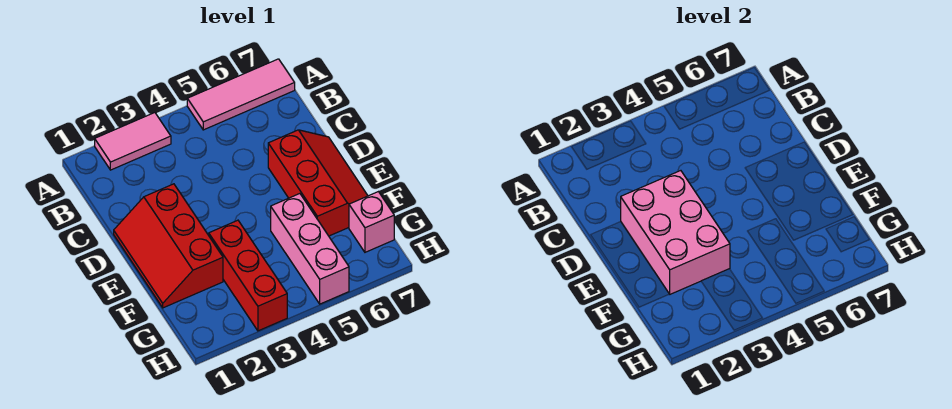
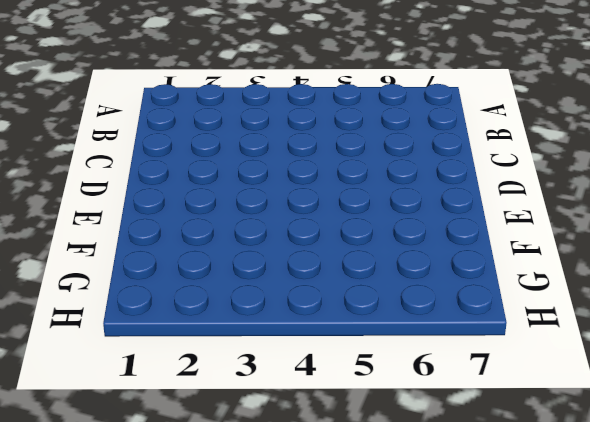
none -> pink tile A2:A3 level 1
none -> pink tile A5:A7 level 1

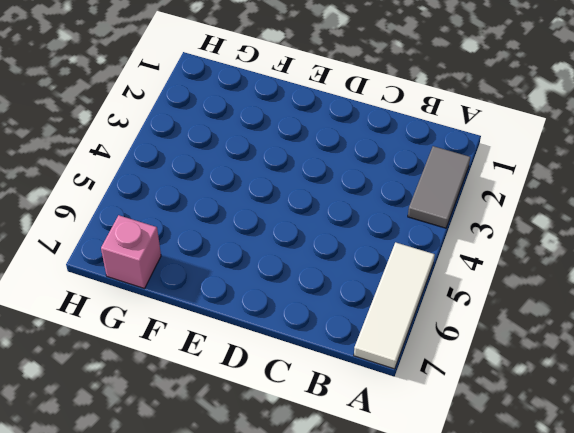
grey tile A2:A3 level 1 -> pink tile A2:A3 level 1
white tile A5:A7 level 1 -> pink tile A5:A7 level 1
none -> red slope D1:F2 level 1 top 2
none -> red slope D6:F7 level 1 top 6

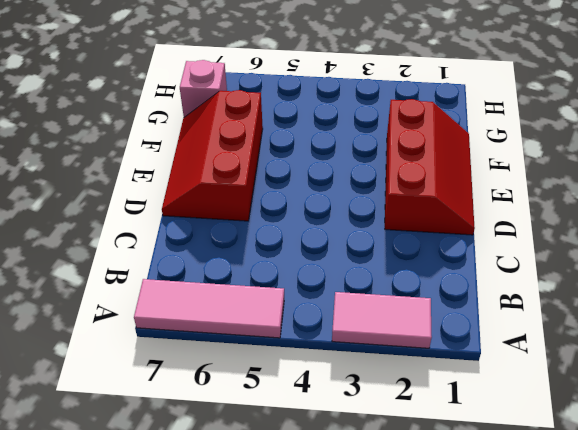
none -> red brick F3:H3 level 1
none -> pink brick F5:H5 level 1

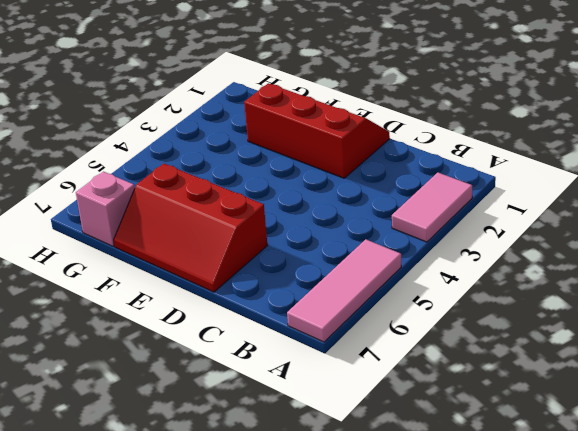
none -> red brick F3:H3 level 1
none -> pink brick F5:H5 level 1

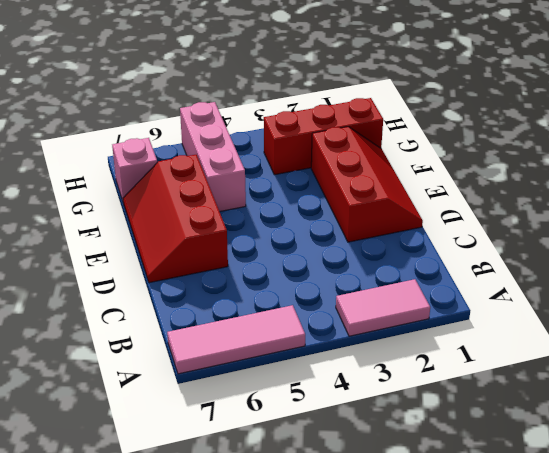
red brick G1:G3 level 1 -> red brick F3:H3 level 1
none -> pink brick D2:F3 level 2

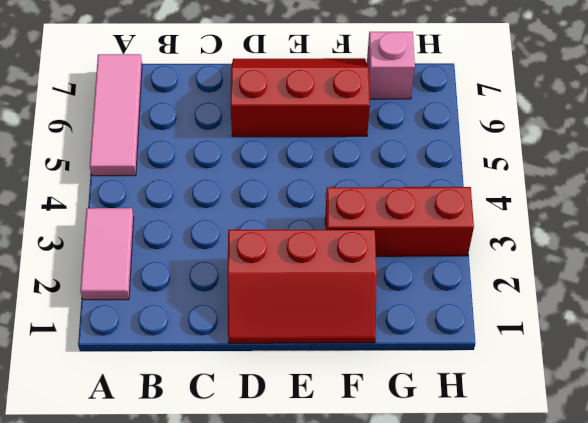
none -> pink brick F5:H5 level 1
none -> pink brick D2:F3 level 2

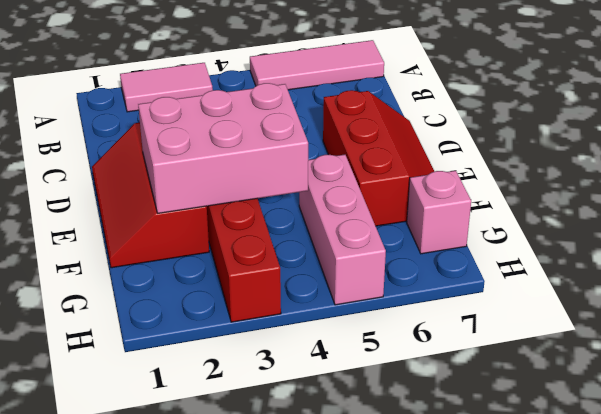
pink brick E2:F4 level 2 -> pink brick D2:F3 level 2

